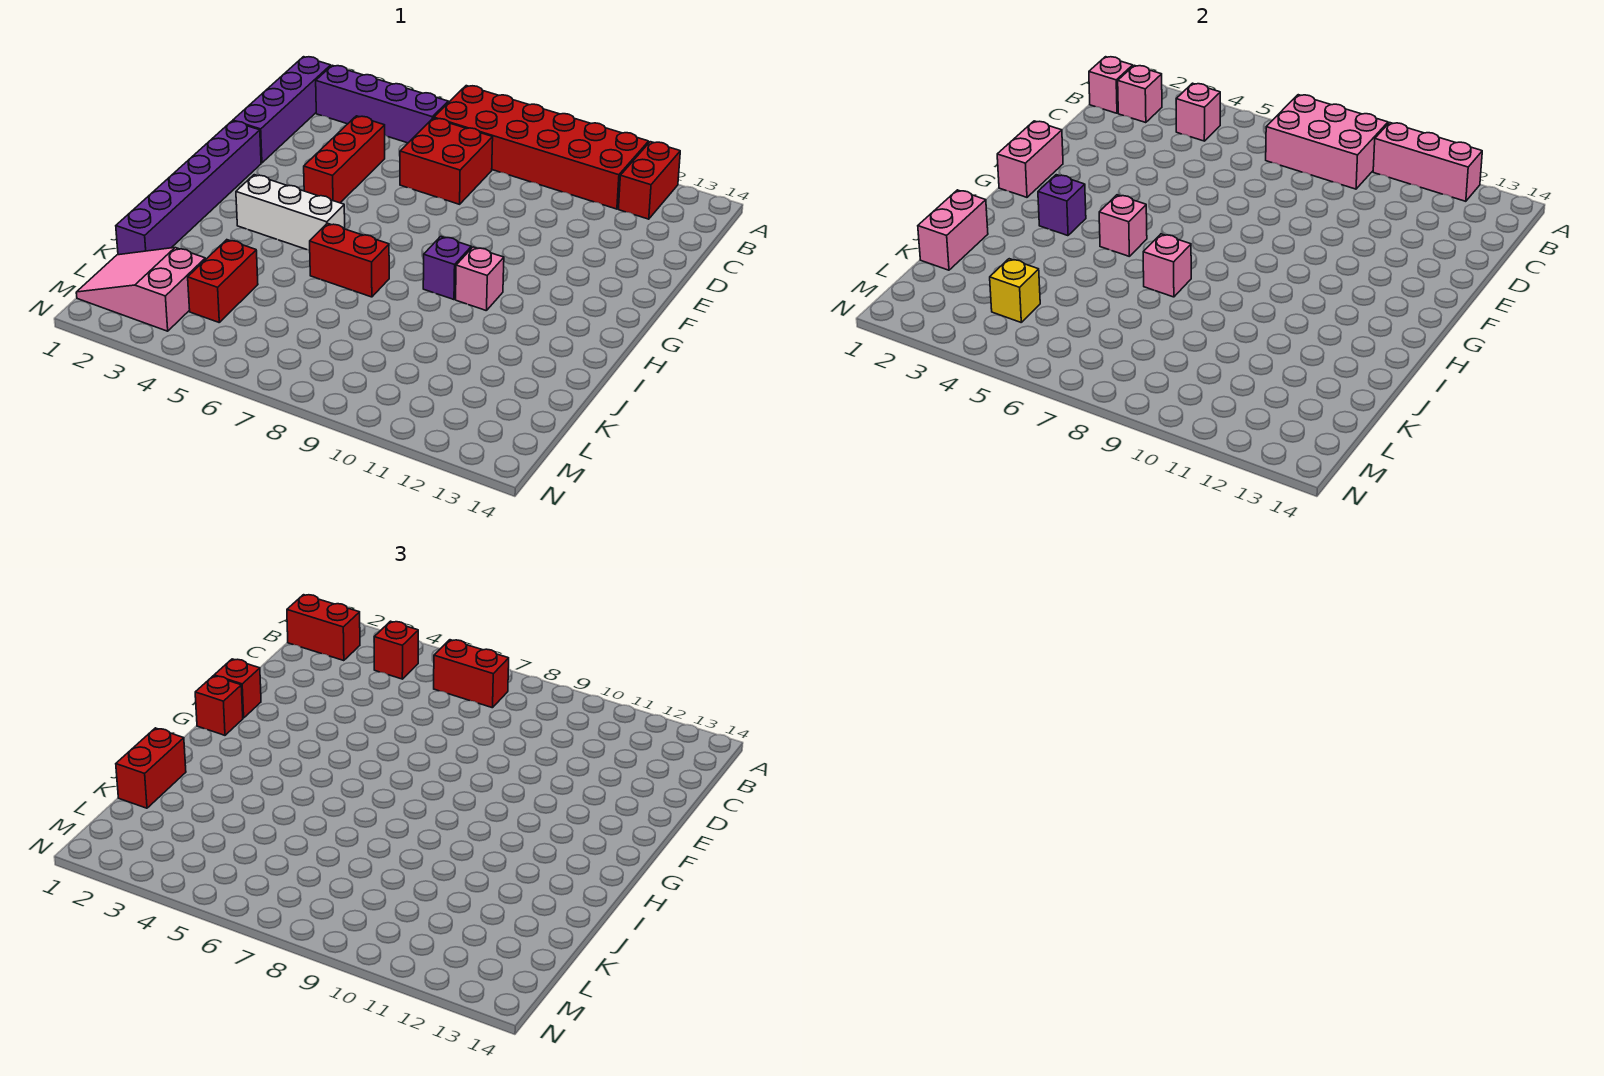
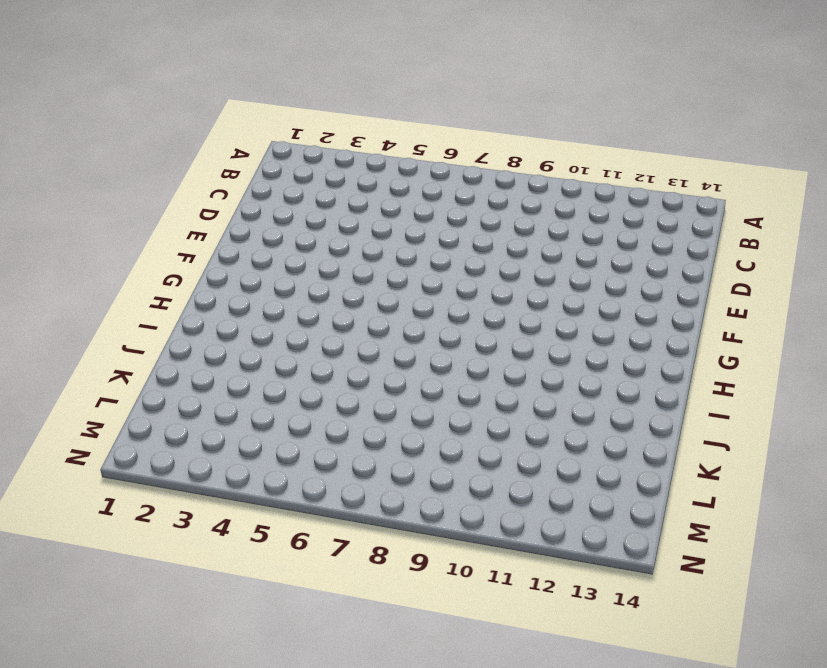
none -> red brick A6:B11 level 1
none -> red brick A12:B12 level 1
none -> purple brick B1:E1 level 1
none -> purple brick B2:B5 level 1

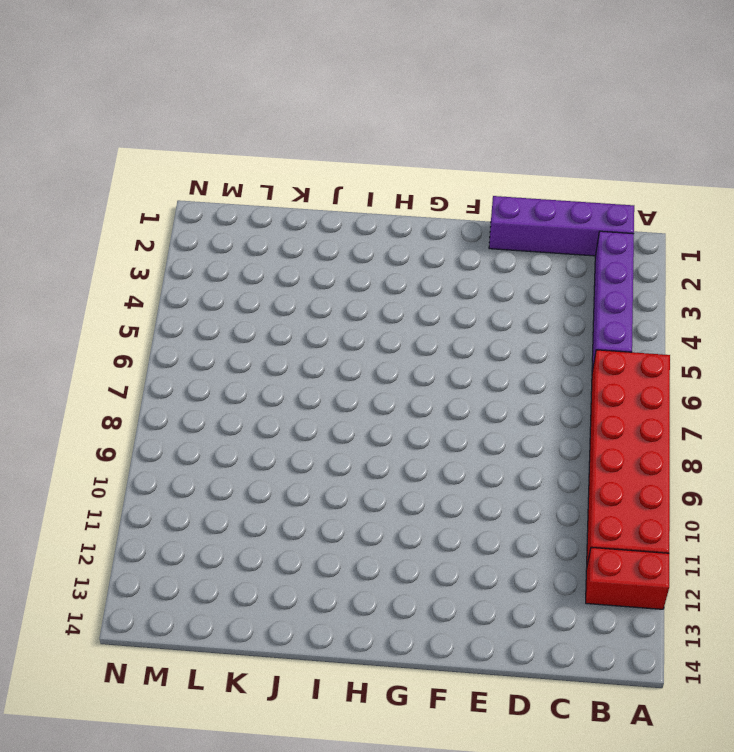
none -> red brick C6:D7 level 1
none -> red brick D4:F4 level 1
none -> purple brick F1:K1 level 1
none -> white brick H3:H5 level 1

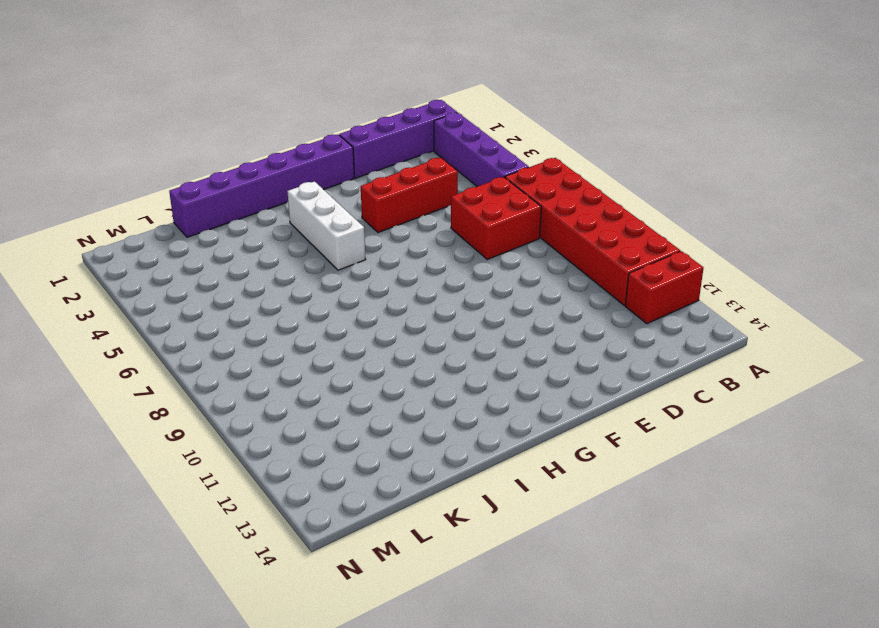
none -> purple brick H9 level 1
none -> pink brick H10 level 1
none -> red brick I6:I7 level 1
none -> red brick K4:L4 level 1

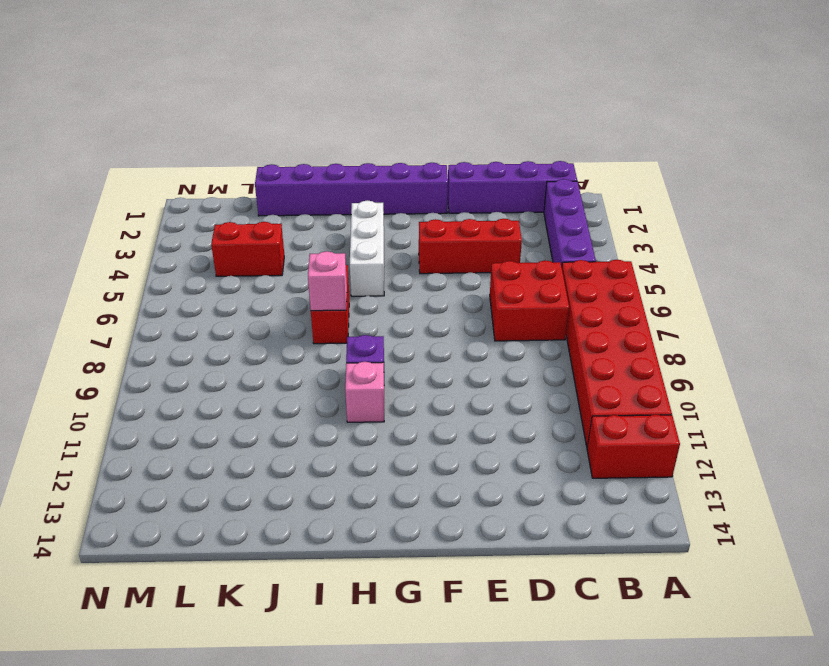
none -> pink slope L1:M3 level 1 top 3
none -> pink brick A7:B9 level 2
none -> pink brick A10:A12 level 2
none -> pink brick B1 level 2

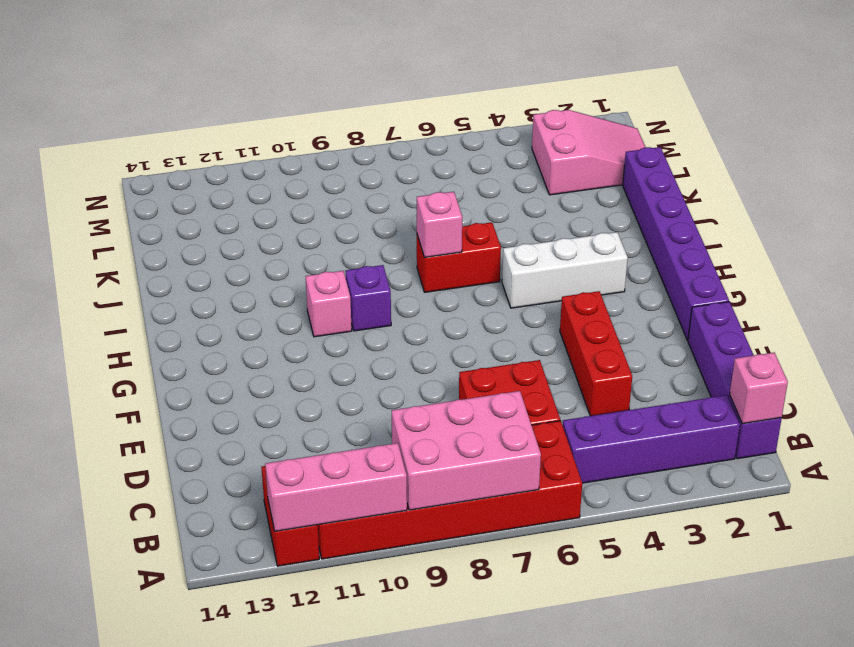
none -> red brick K4:L4 level 1
none -> pink brick B2 level 2
none -> pink brick B4 level 2
none -> pink brick F1:G1 level 2

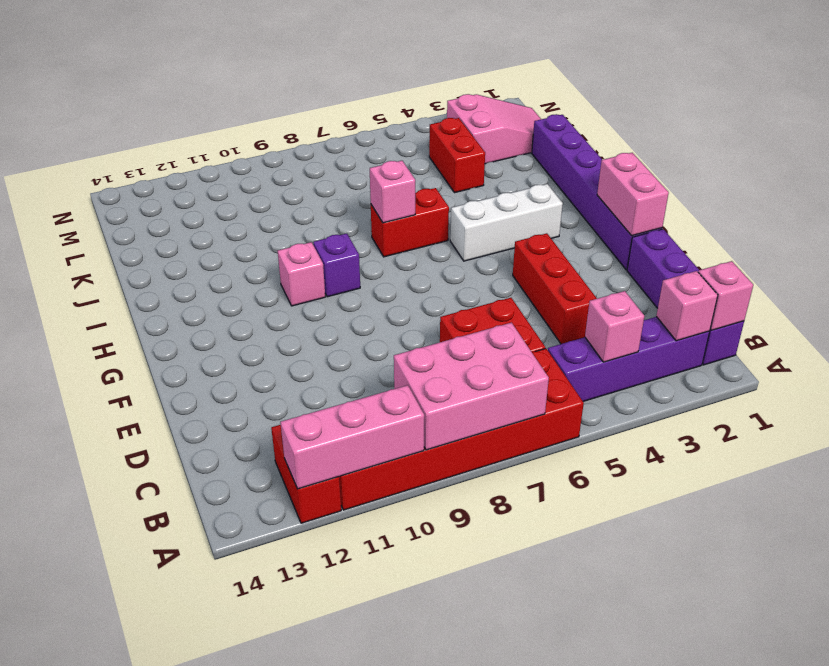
none -> purple brick H3 level 2
none -> pink brick H5 level 2
none -> pink brick J1:K1 level 2
none -> yellow brick L4 level 2

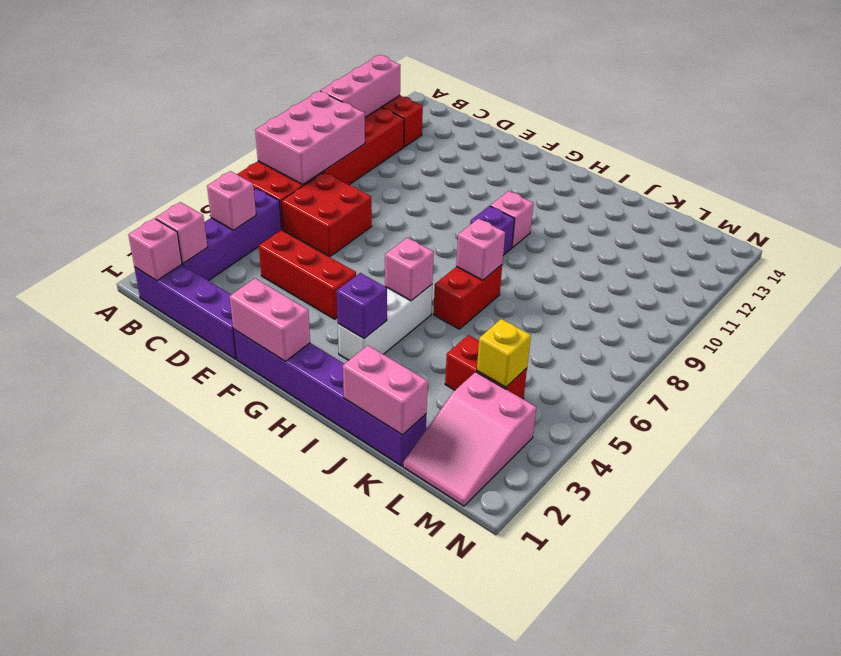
none -> red brick B1:B2 level 3
none -> red brick B4 level 3
none -> red brick B6:B7 level 3
none -> red brick F1 level 3

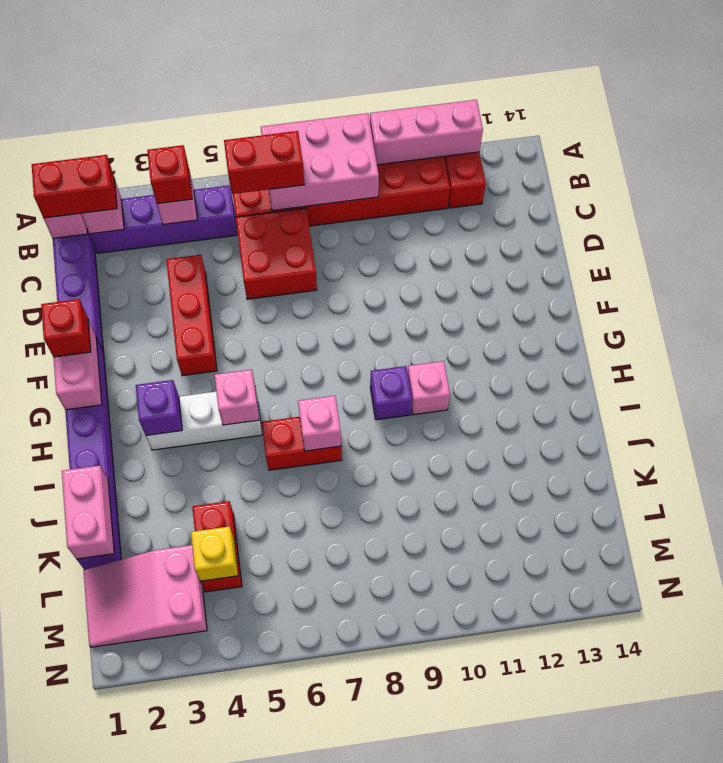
none -> red brick G1 level 3
none -> red brick J1:K1 level 3

